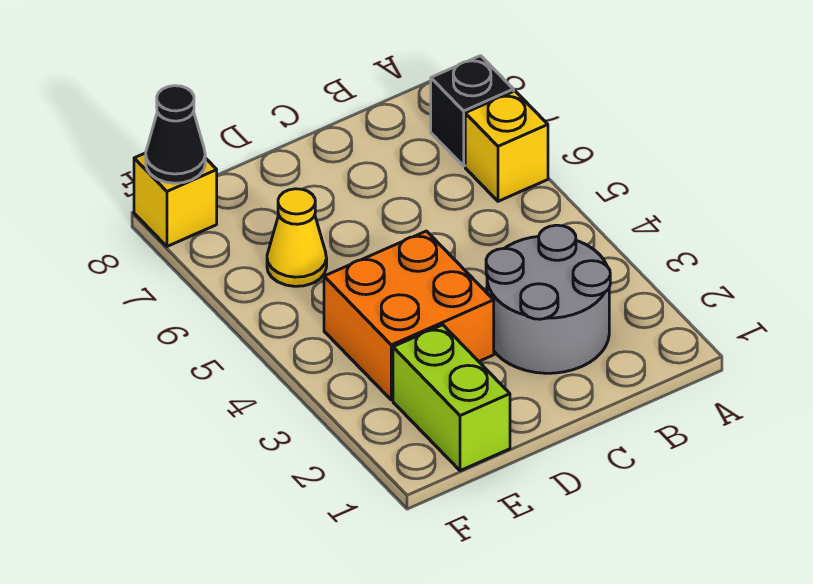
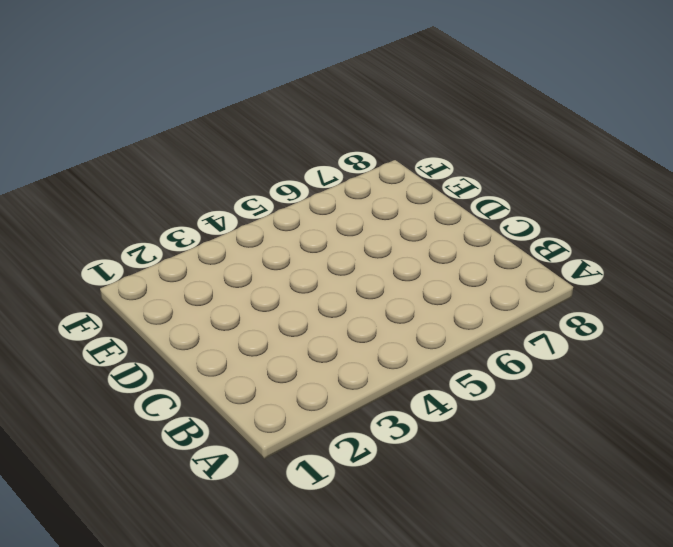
none -> yellow brick A6 level 1
none -> black brick A7 level 1

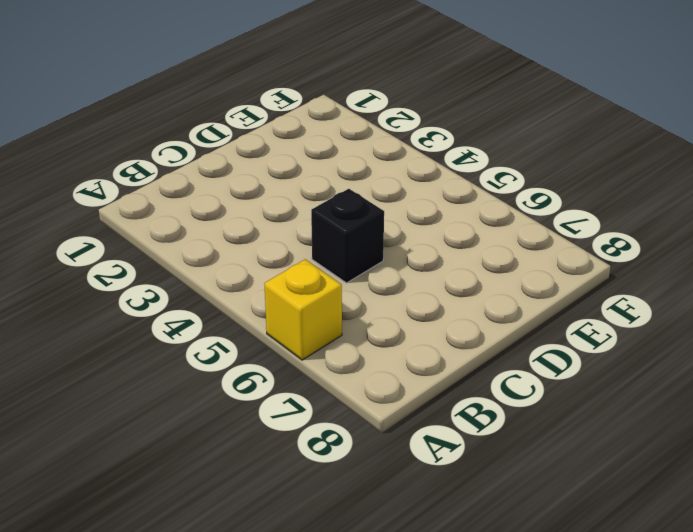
black brick C5 level 1 -> black brick A7 level 1
none -> grey round brick B2:C3 level 1
none -> orange brick D3:E4 level 1

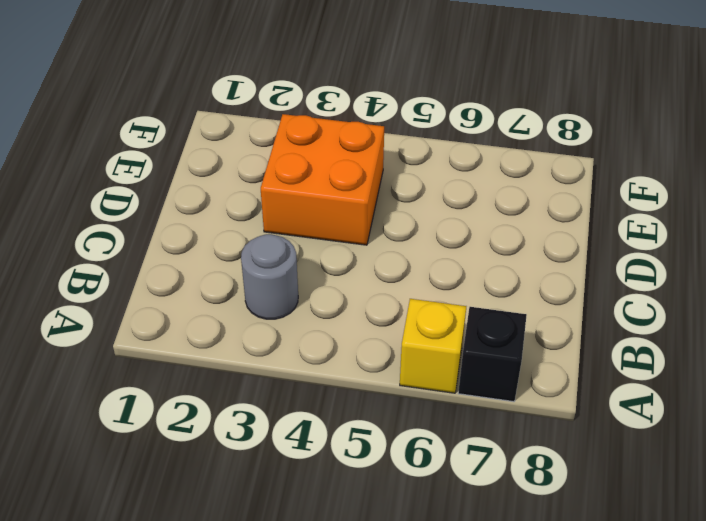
grey round brick B3 level 1 -> grey round brick B2:C3 level 1
none -> lime brick E1:E2 level 1
none -> yellow cone E6 level 1

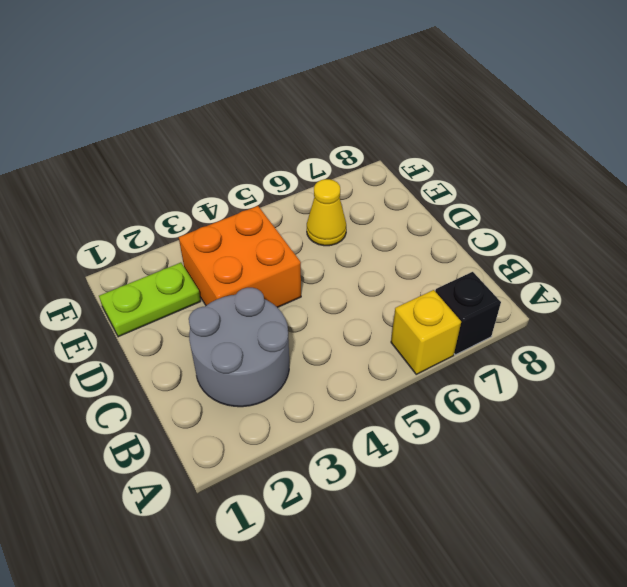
lime plate E1:E2 level 1 -> lime brick E1:E2 level 1
none -> yellow brick F8 level 1
none -> black cone F8 level 2

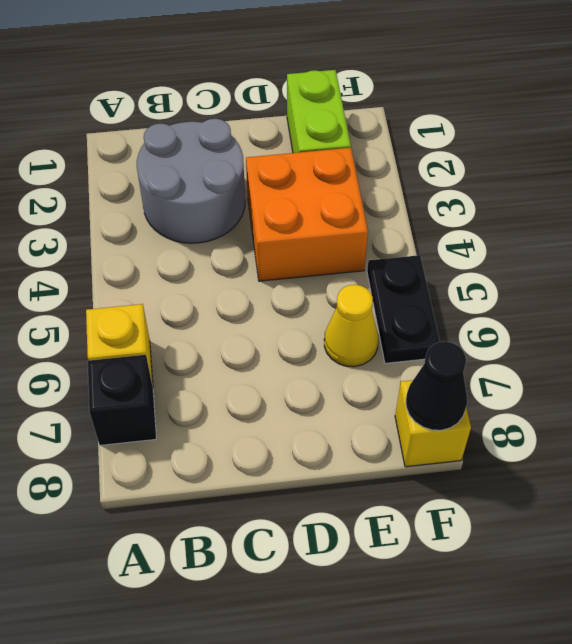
black plate F5:F6 level 1 -> none

